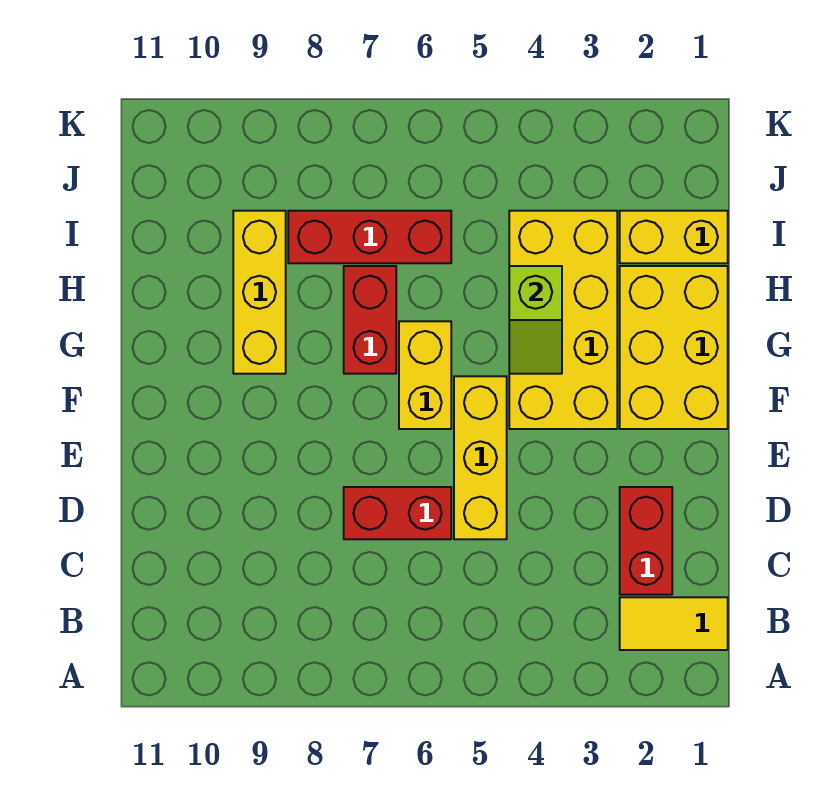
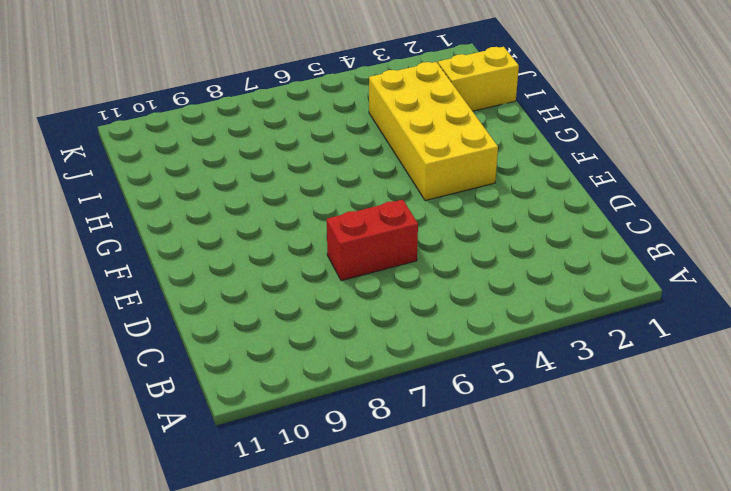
none -> yellow tile B1:B2 level 1
none -> red brick C2:D2 level 1
none -> yellow brick D5:F5 level 1

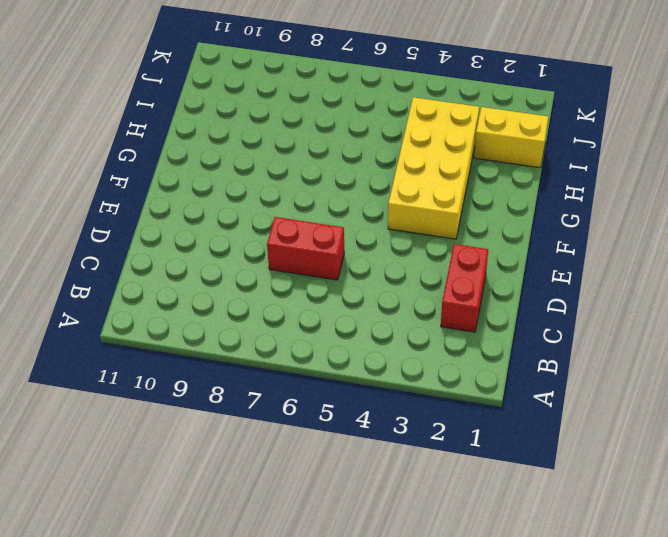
none -> yellow tile B1:B2 level 1
none -> yellow brick D5:F5 level 1
none -> yellow brick F1:H2 level 1

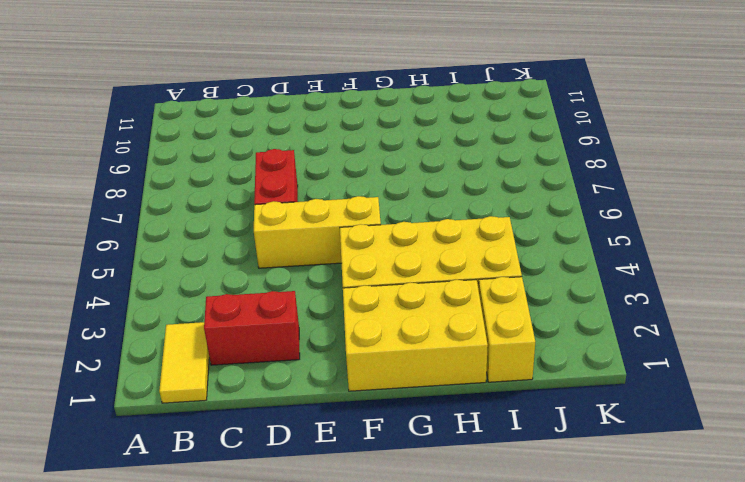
none -> yellow brick F6:G6 level 1
none -> red brick G7:H7 level 1
none -> yellow brick G9:I9 level 1

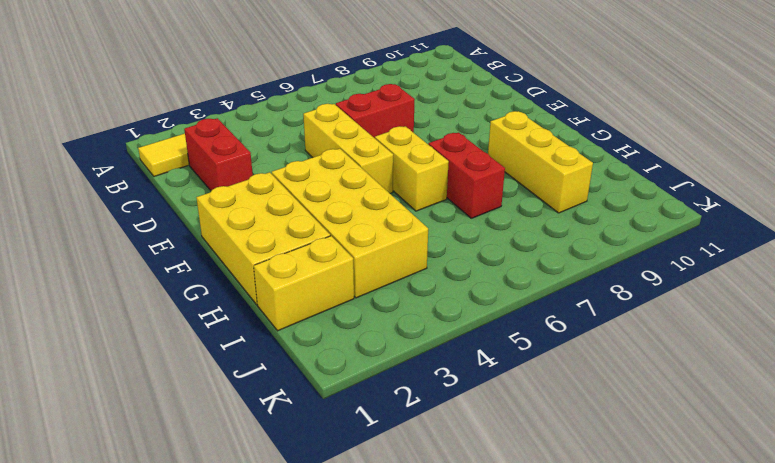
none -> red brick I6:I8 level 1
none -> lime slope G4:H4 level 2 top H

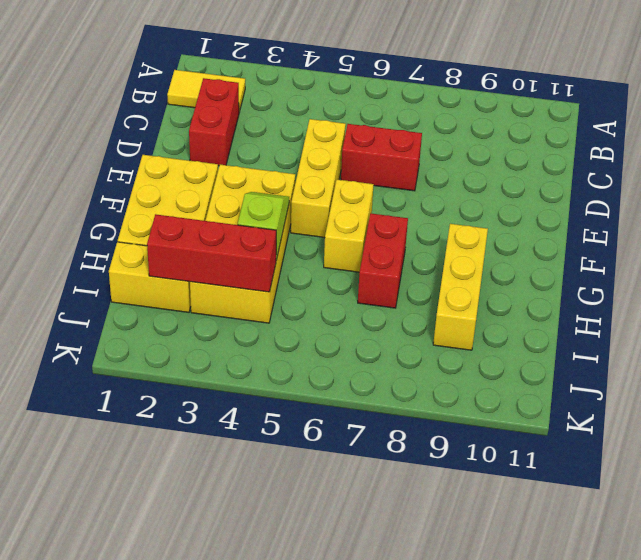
red brick I2:I4 level 2 -> red brick I6:I8 level 1

